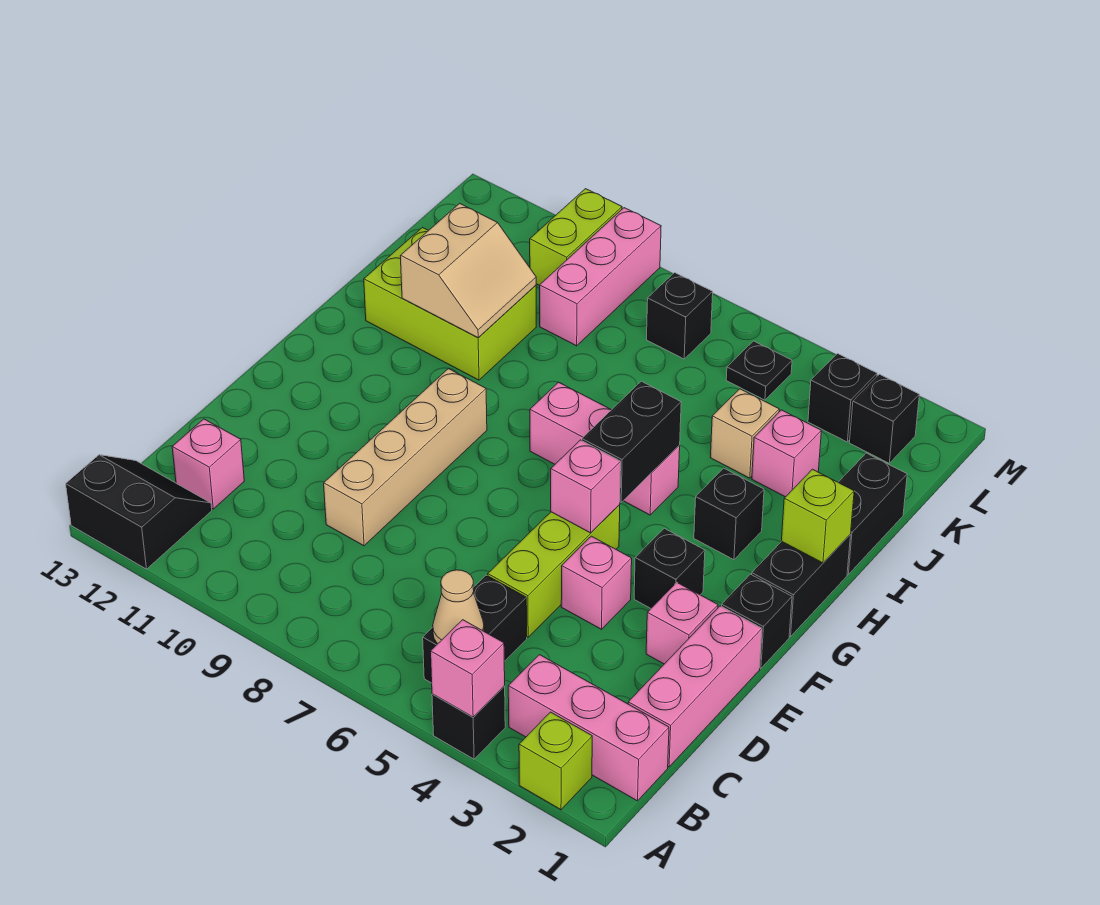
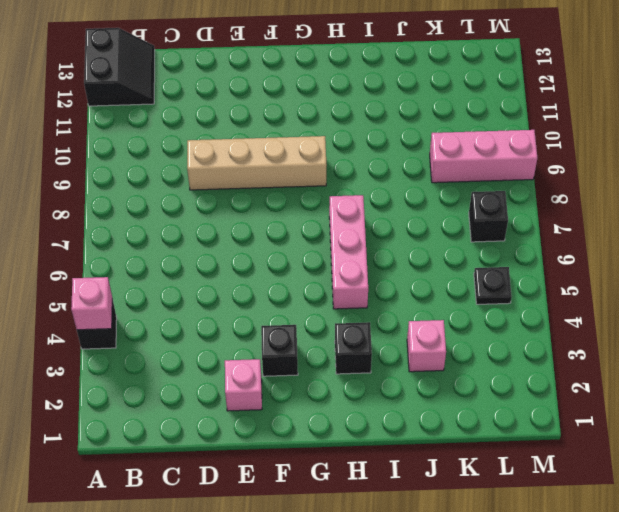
none -> lime brick A2 level 1
none -> pink brick B1:B3 level 1
none -> black brick B5:C5 level 1
none -> pink brick C1:E1 level 1

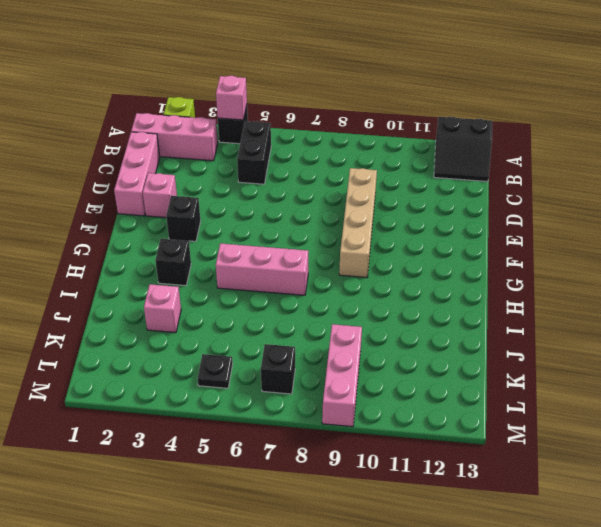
none -> pink brick C12 level 1
none -> lime brick D5:F5 level 1
none -> pink brick E4 level 1
none -> black brick F1 level 1

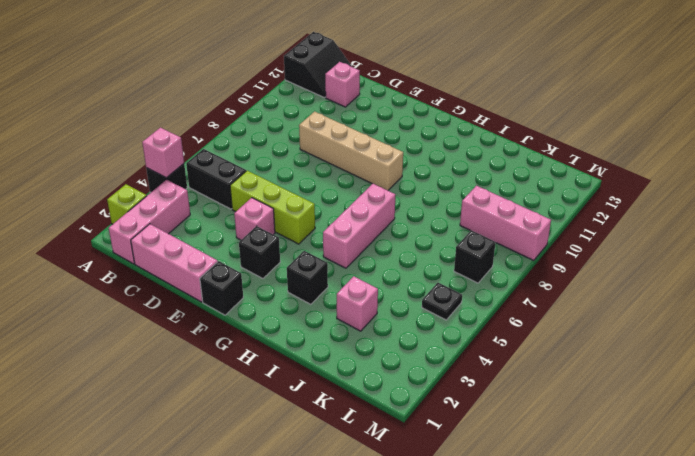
none -> pink brick E2 level 1
none -> black brick G1:H1 level 1
none -> black brick I1:J1 level 1
none -> lime brick I10:J12 level 1

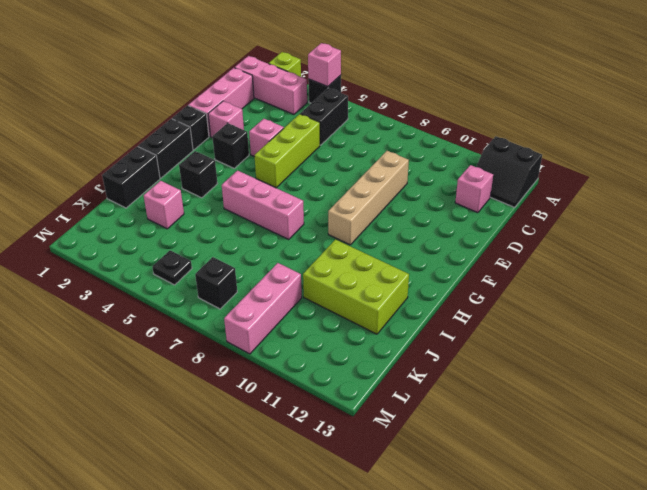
none -> tan brick J4 level 1
none -> black brick L2 level 1
none -> black brick L3 level 1
none -> lime brick L10:M10 level 1

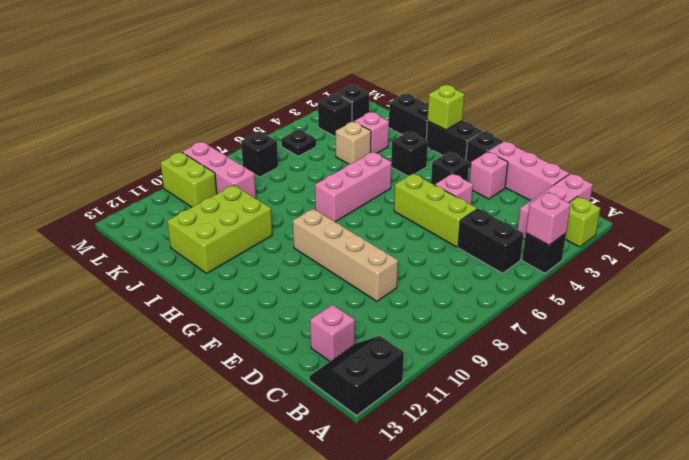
none -> tan cone B5 level 2
none -> pink brick F5 level 2
none -> black brick G5:H5 level 2
none -> tan slope I10:J11 level 2 top 11

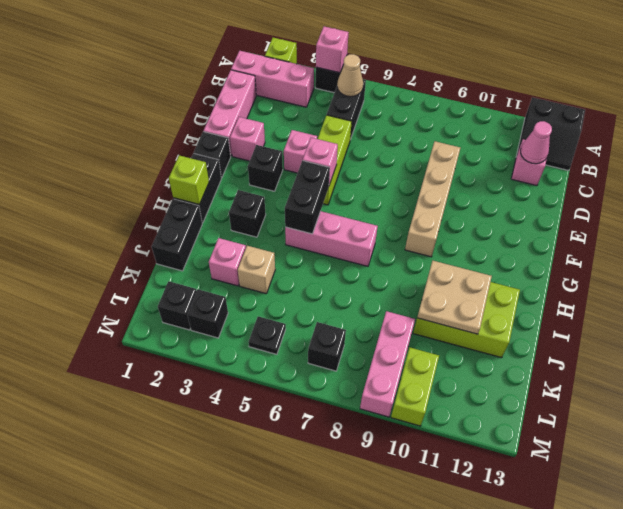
pink cone C12 level 2 -> none
tan plate I10:J11 level 2 -> tan slope I10:J11 level 2 top 11

